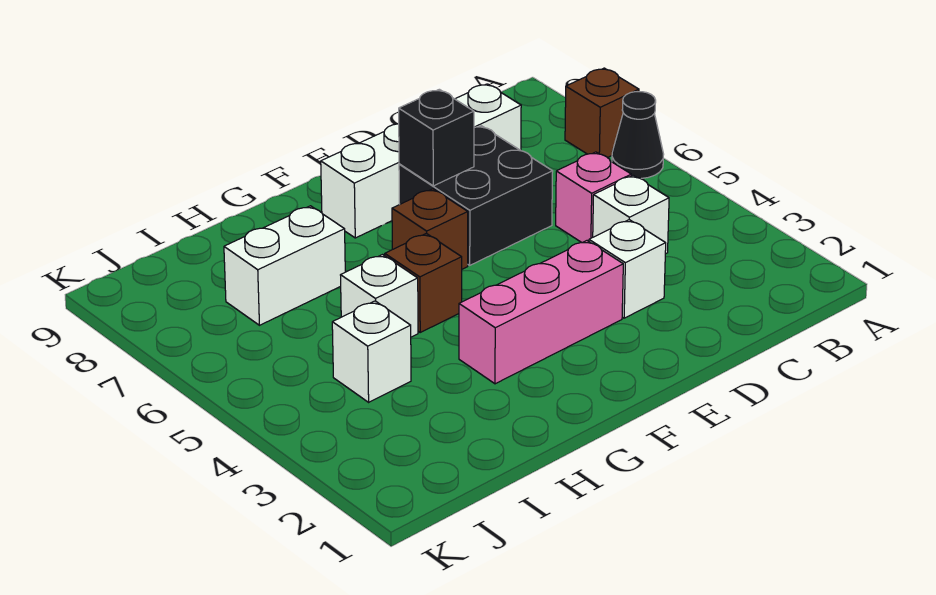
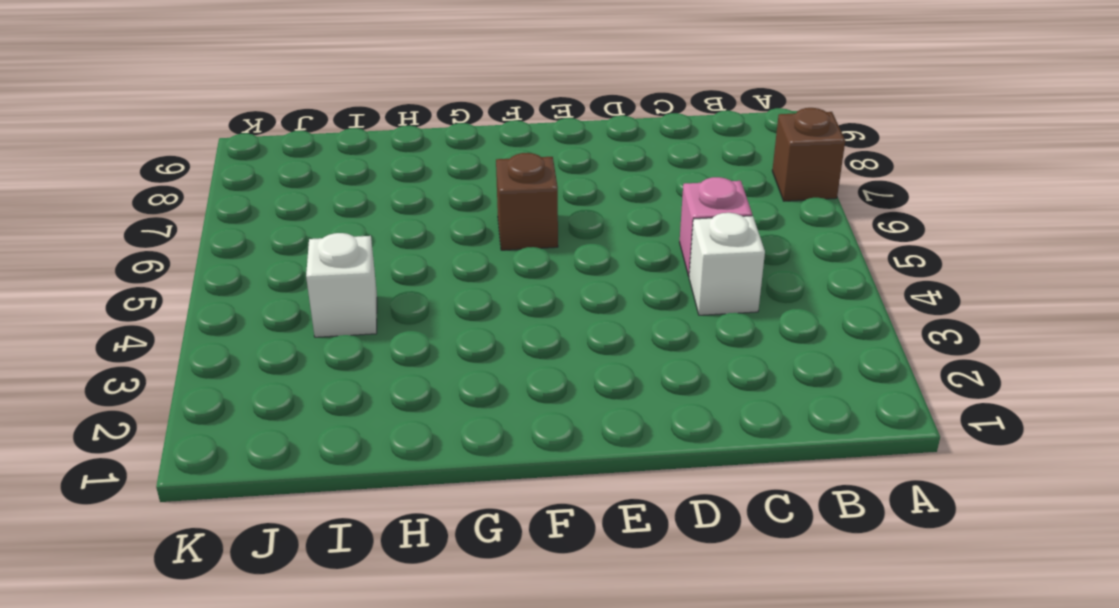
none -> black cone A6 level 1
none -> white brick C8:F8 level 1
none -> white brick D3 level 1

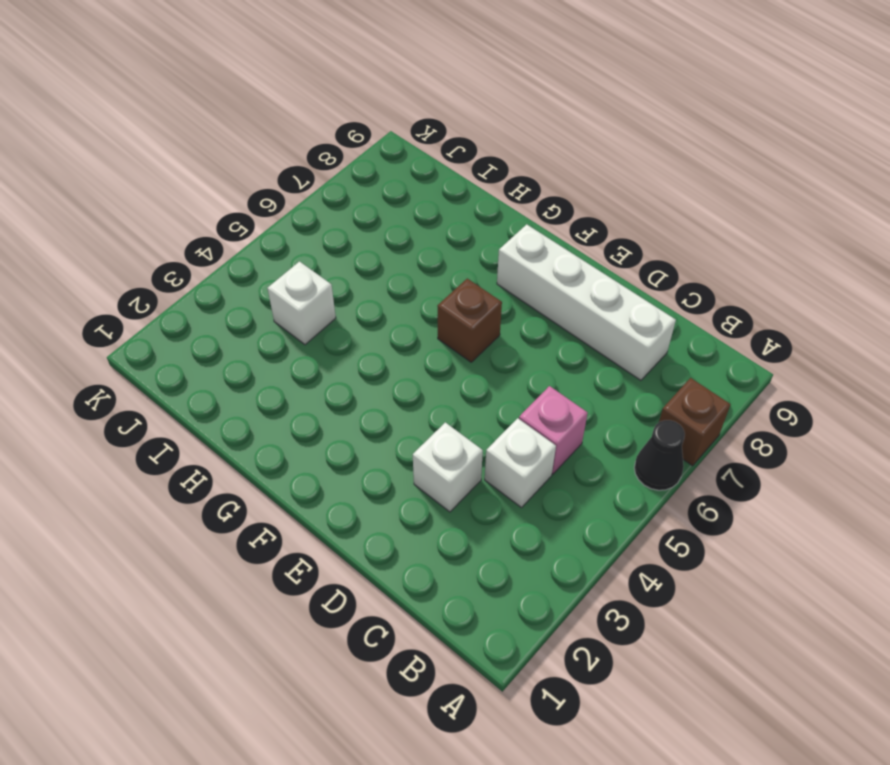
none -> black brick D6:E7 level 1
none -> pink brick E3:G3 level 1
none -> brown brick G5 level 1

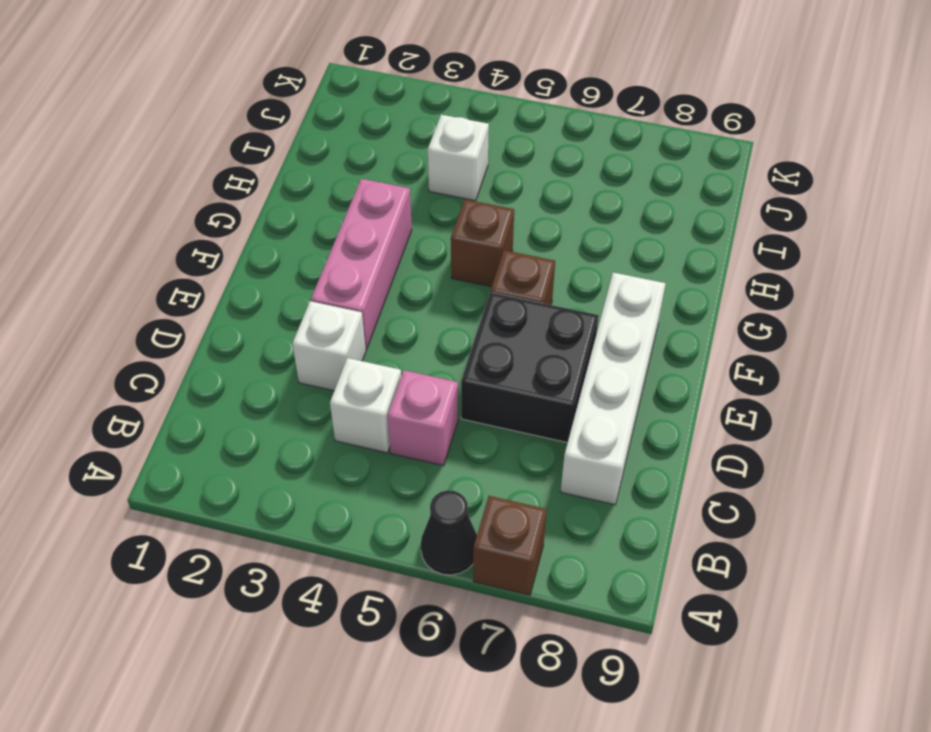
none -> white brick H5 level 1
none -> white brick H7:I7 level 1
none -> black brick E7 level 2

